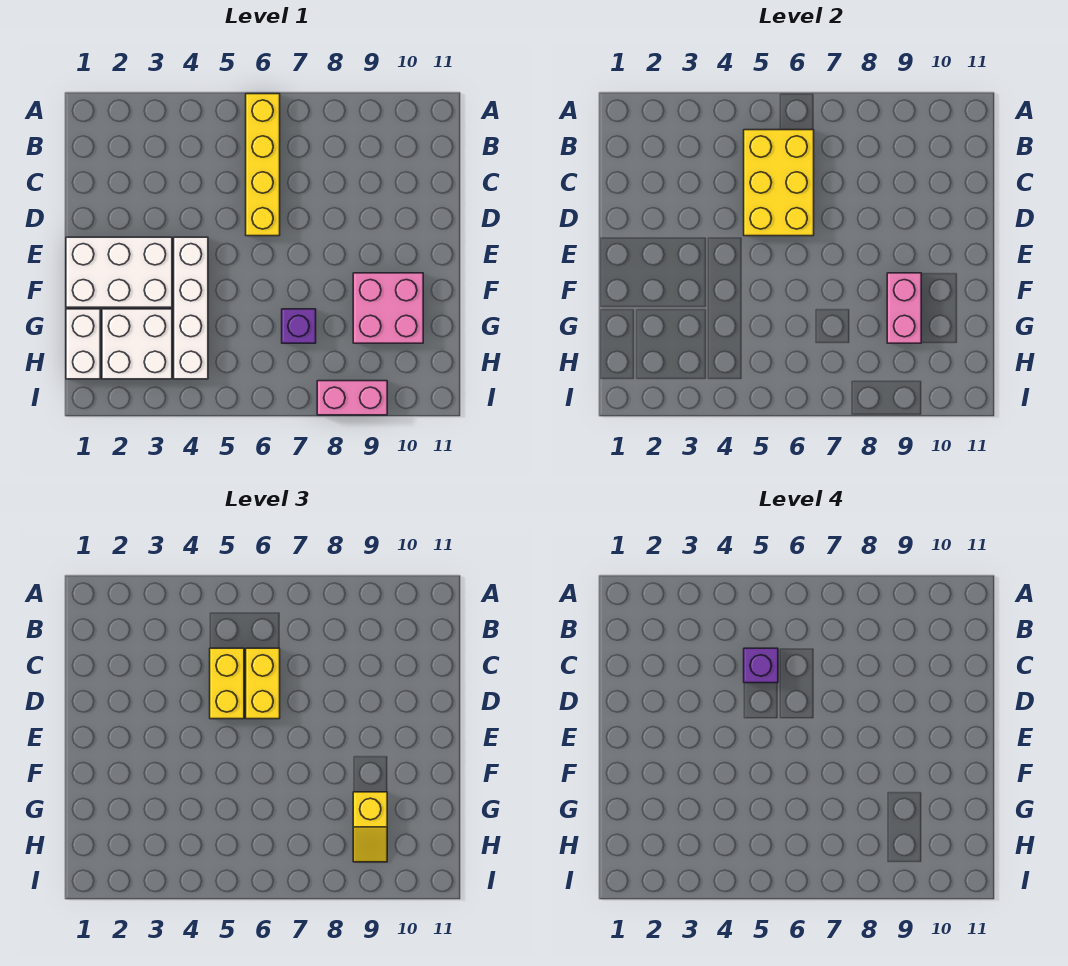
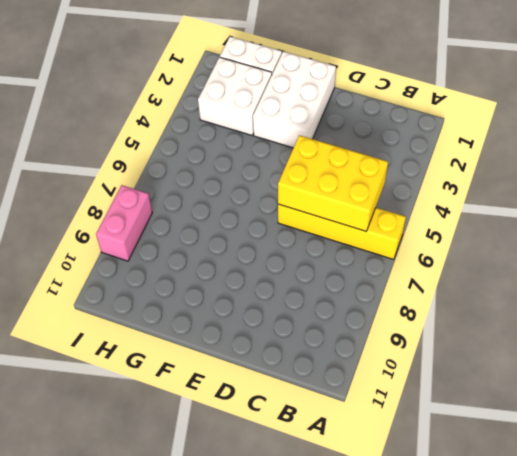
none -> white brick E4:H4 level 1
none -> pink brick F9:G10 level 1
none -> purple brick G7 level 1

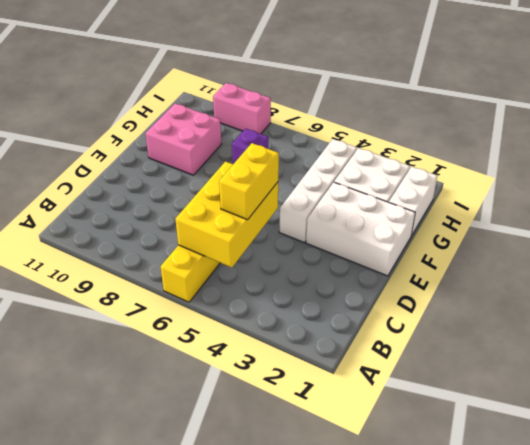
none -> pink brick F9:G9 level 2
none -> yellow brick C6:D6 level 3
none -> yellow slope G9:H9 level 3 top G

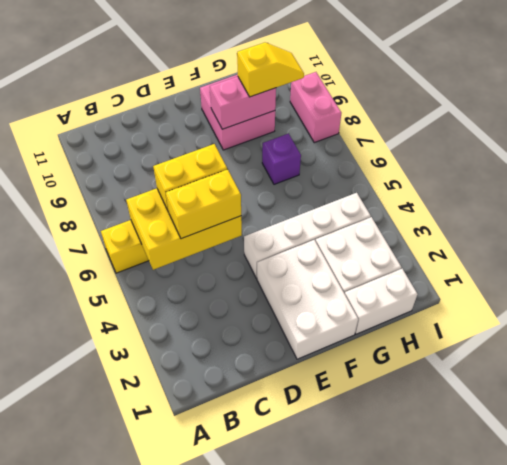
none -> purple brick C5 level 4

